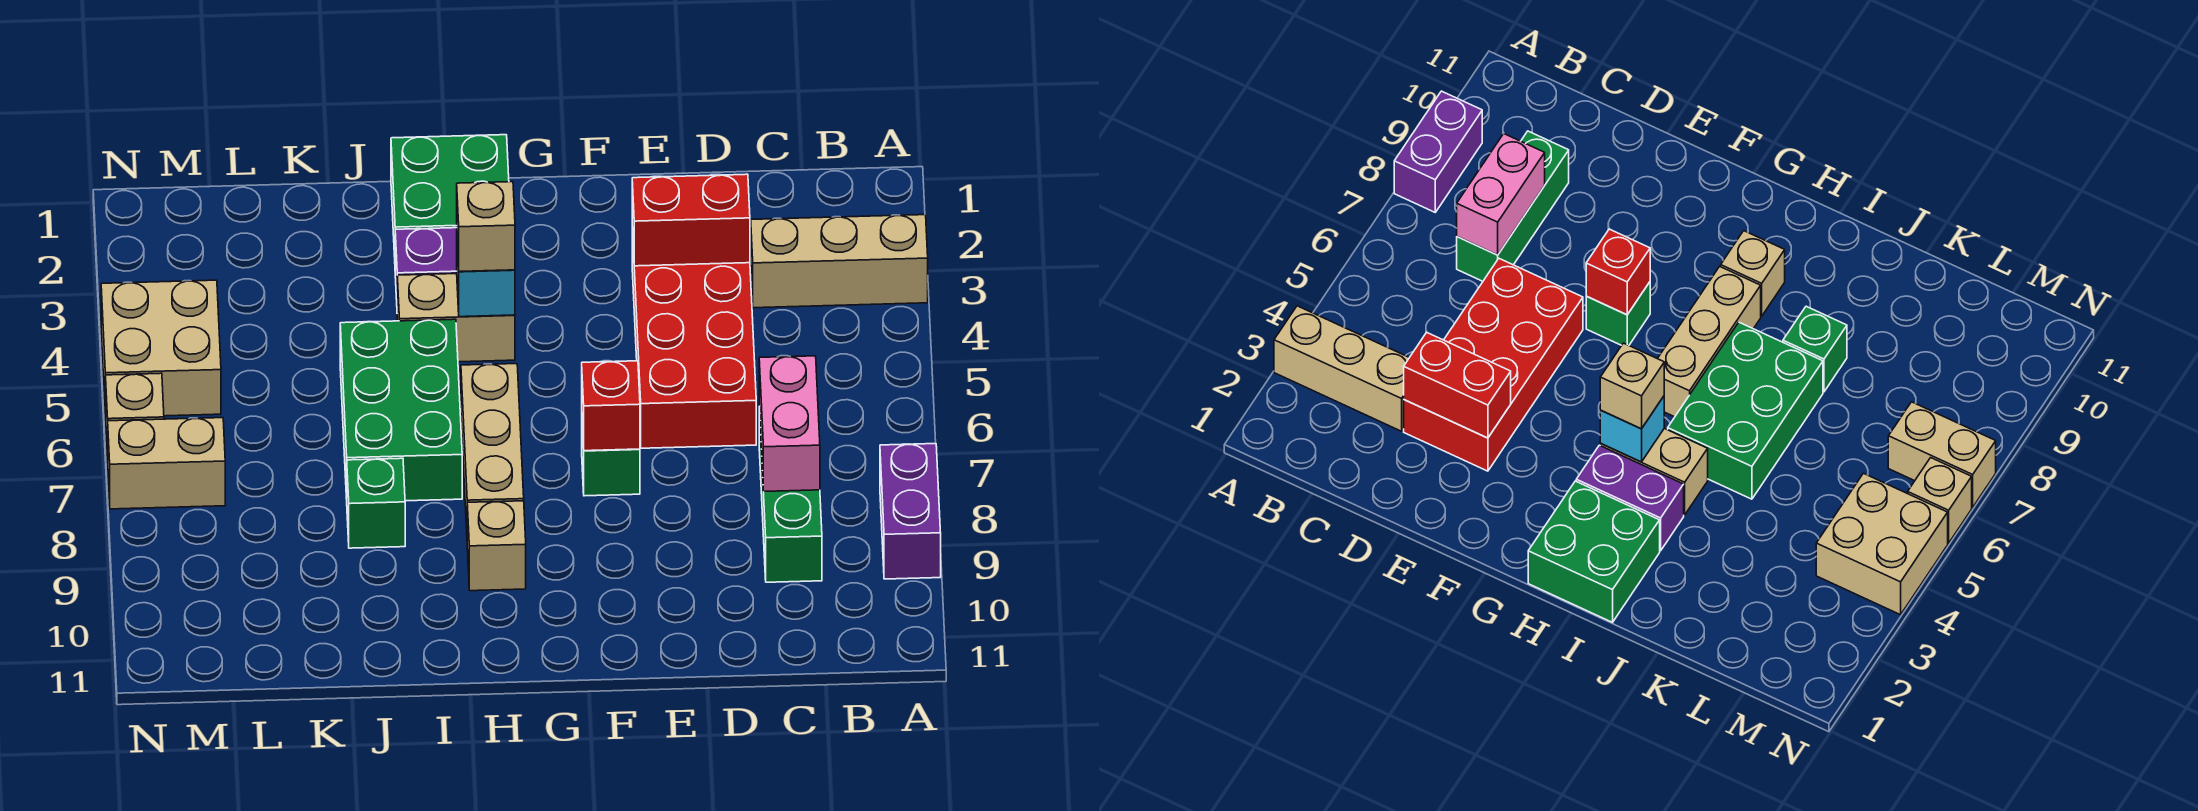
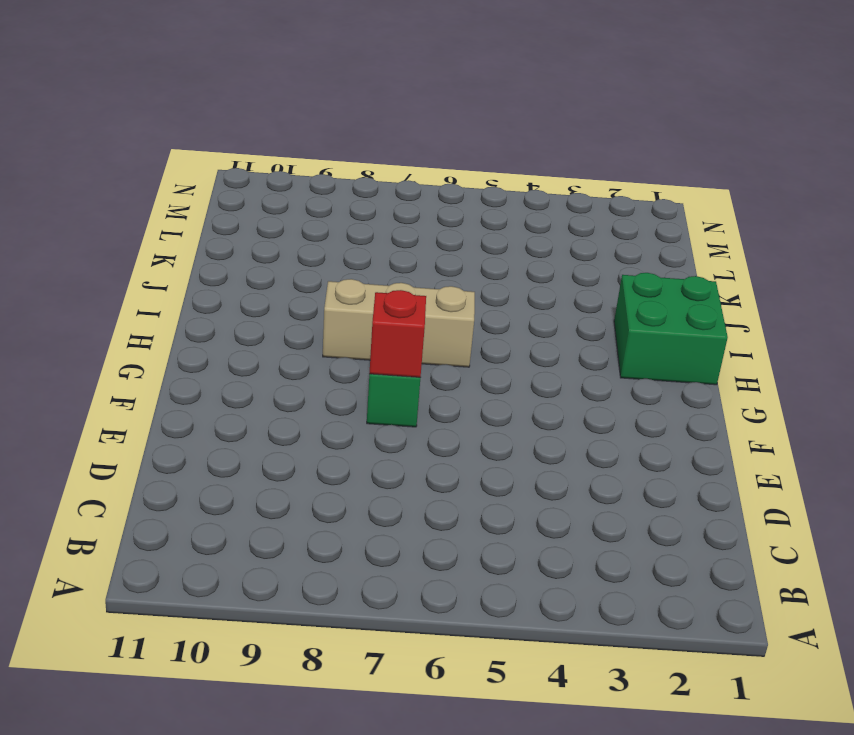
none -> tan brick A3:C3 level 1
none -> purple brick A8:A9 level 1
none -> green brick C7:C9 level 1

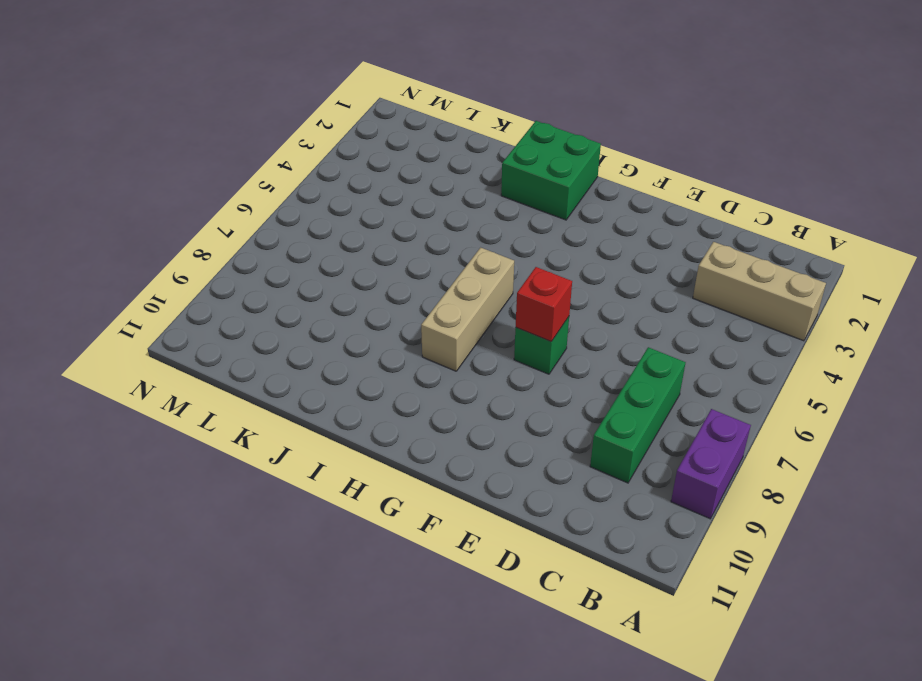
none -> red brick D3:E6 level 1
none -> purple brick H3:I3 level 1
none -> tan brick H4:I4 level 1

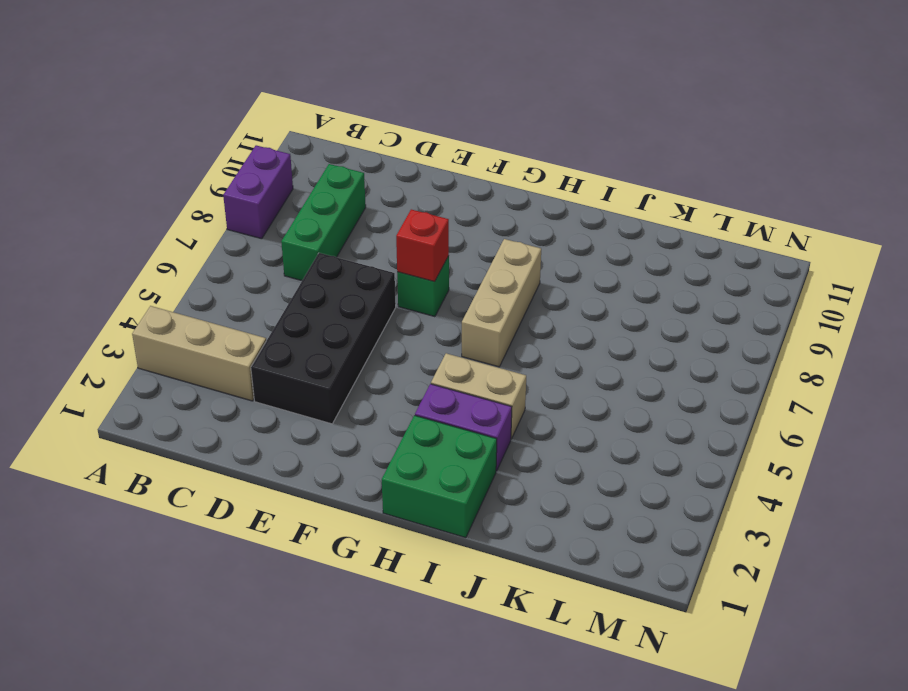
black brick D3:E6 level 1 -> red brick D3:E6 level 1
none -> tan brick H9 level 1
none -> green brick I5:J7 level 1
none -> green brick J8 level 1

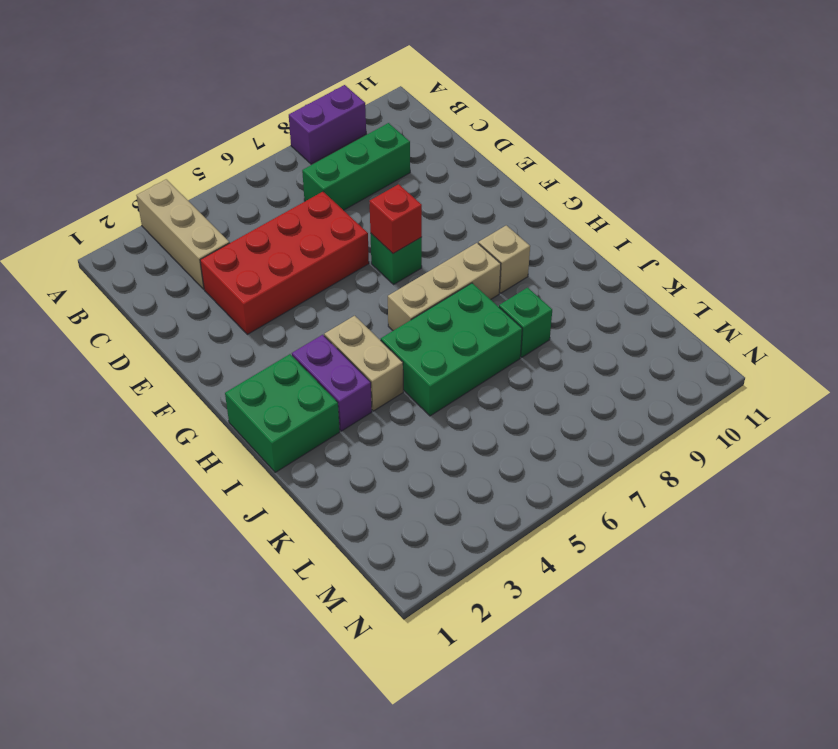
none -> tan brick M4:N5 level 1
none -> tan brick M7:N7 level 1
none -> tan brick N6 level 1

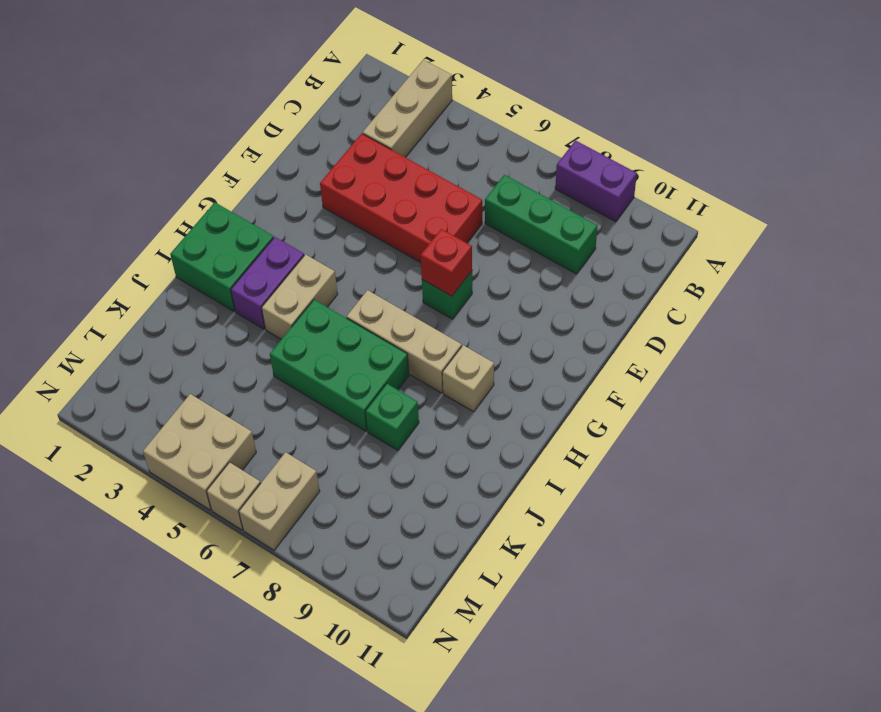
none -> pink brick C7:C8 level 2
none -> red brick D3:E3 level 2
none -> cyan brick H4 level 2

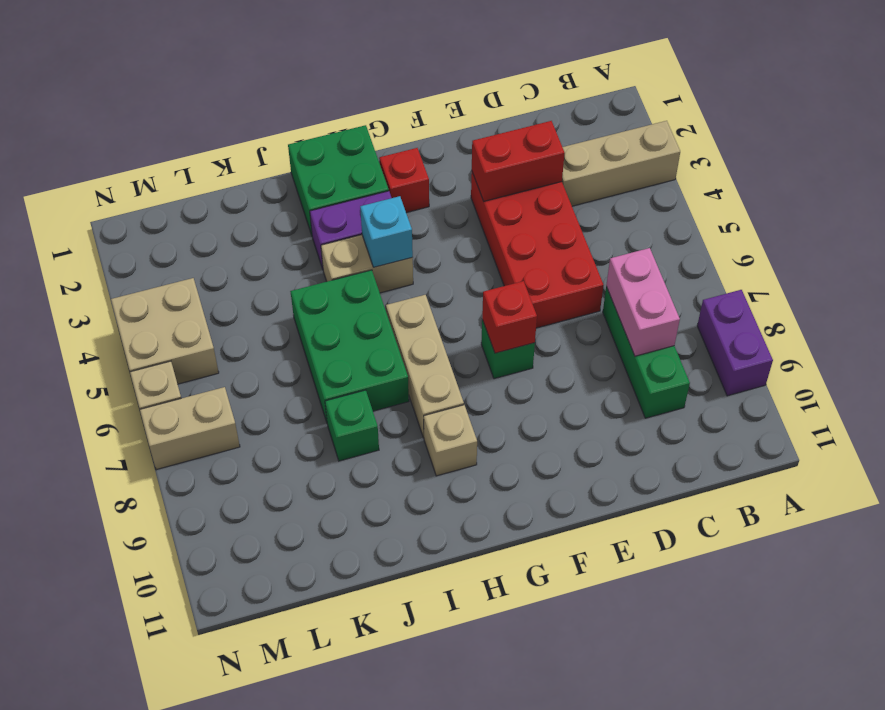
red brick G2 level 1 -> none
none -> tan brick H4 level 3

